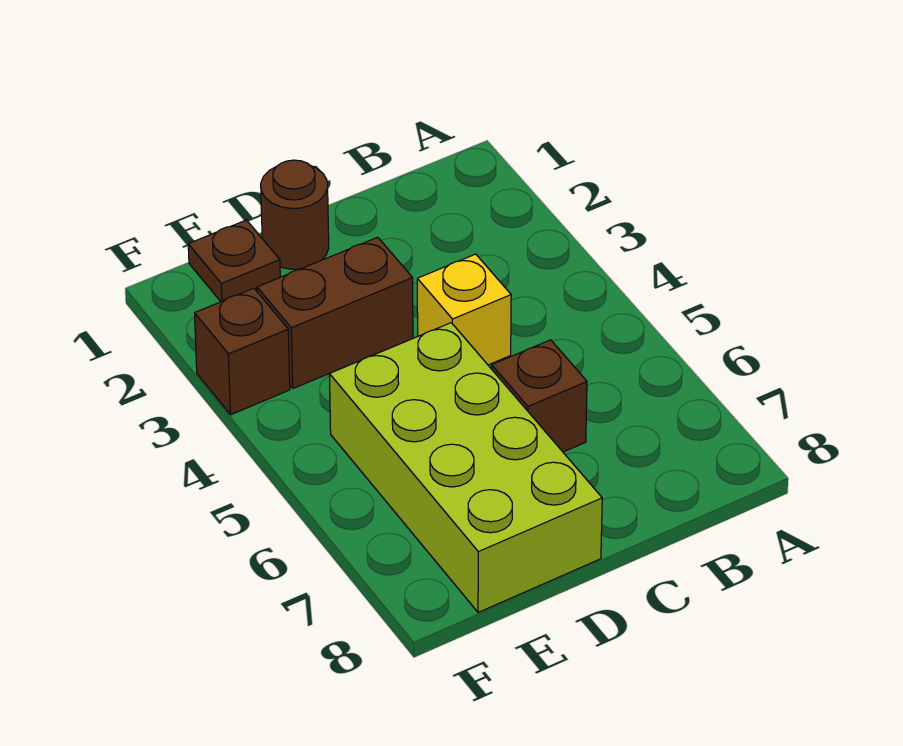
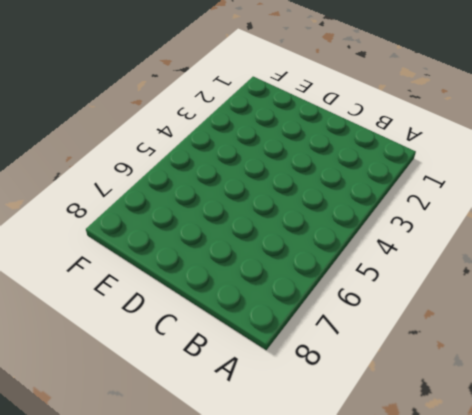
none -> yellow brick C4 level 1
none -> brown brick C6 level 1

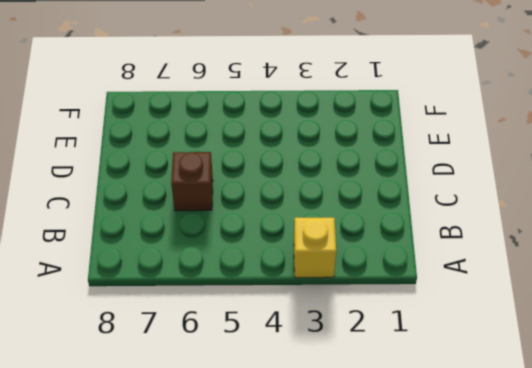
yellow brick A3 level 1 -> yellow brick C4 level 1
none -> brown round brick D1 level 1
none -> brown brick D3:E3 level 1

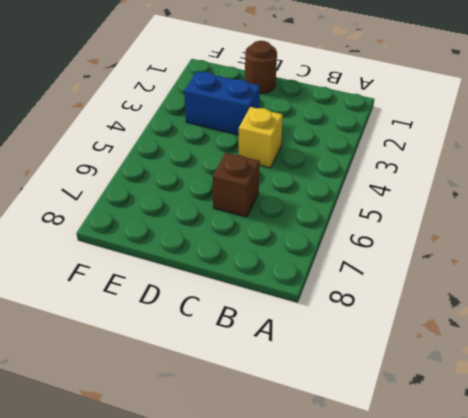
blue brick D3:E3 level 1 -> brown brick D3:E3 level 1
none -> lime brick D5:E8 level 1
none -> brown plate E1 level 1

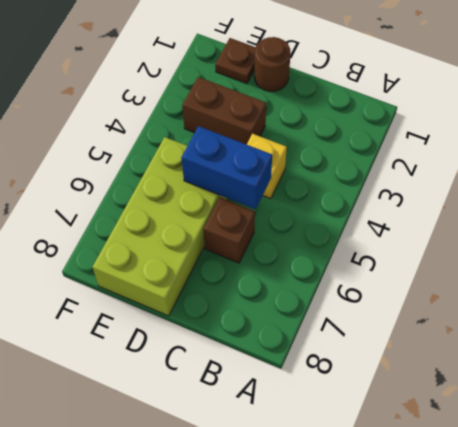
blue brick C5:D5 level 2 -> none
none -> brown brick F3 level 1

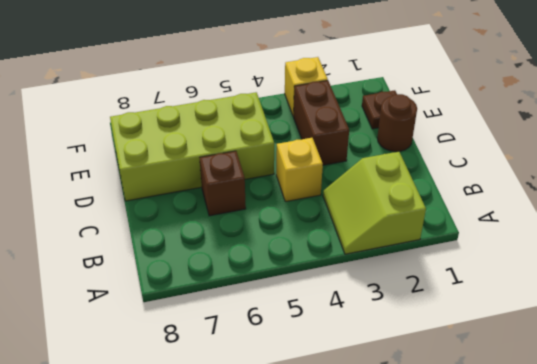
lime slope A2:B3 level 1 top 2 -> none
yellow brick F3 level 1 -> brown brick F3 level 1

